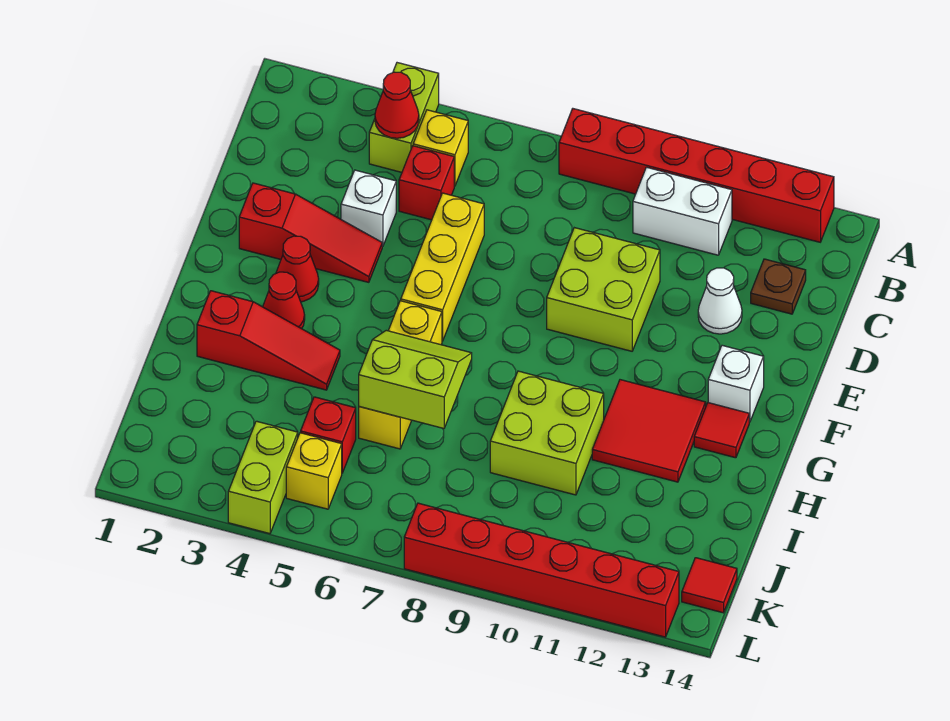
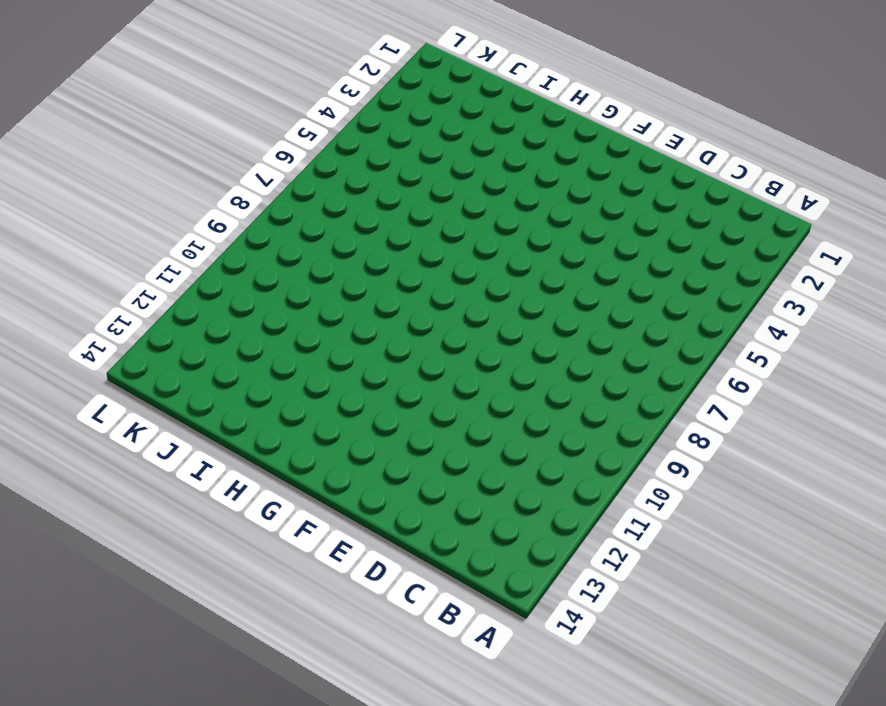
none -> lime brick A4:B4 level 1
none -> red brick A8:A13 level 1
none -> yellow brick B5 level 1

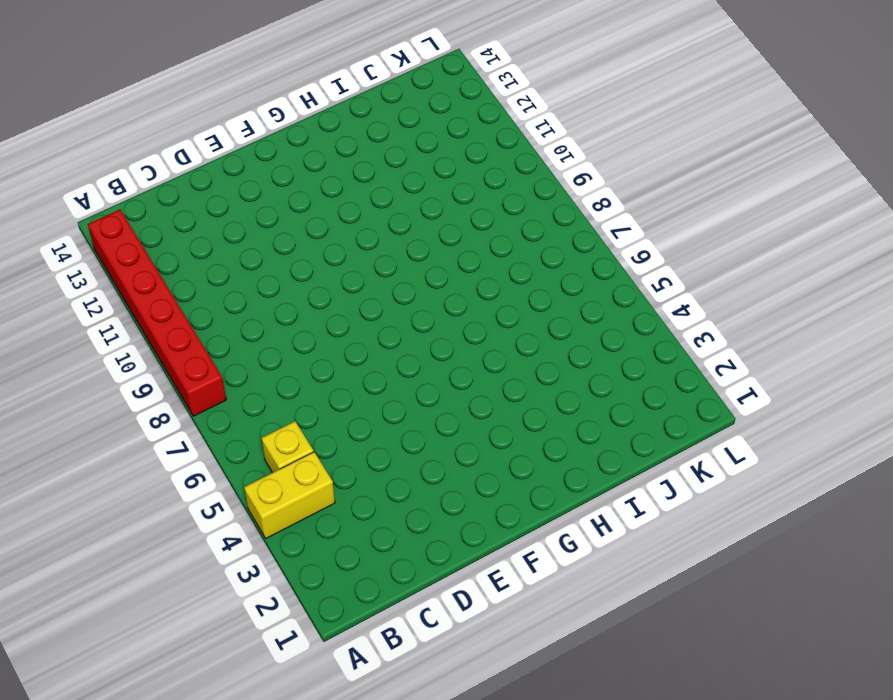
yellow brick A4:B4 level 1 -> lime brick A4:B4 level 1
none -> white brick B10:B11 level 1
none -> red brick C5 level 1
none -> brown plate C13 level 1

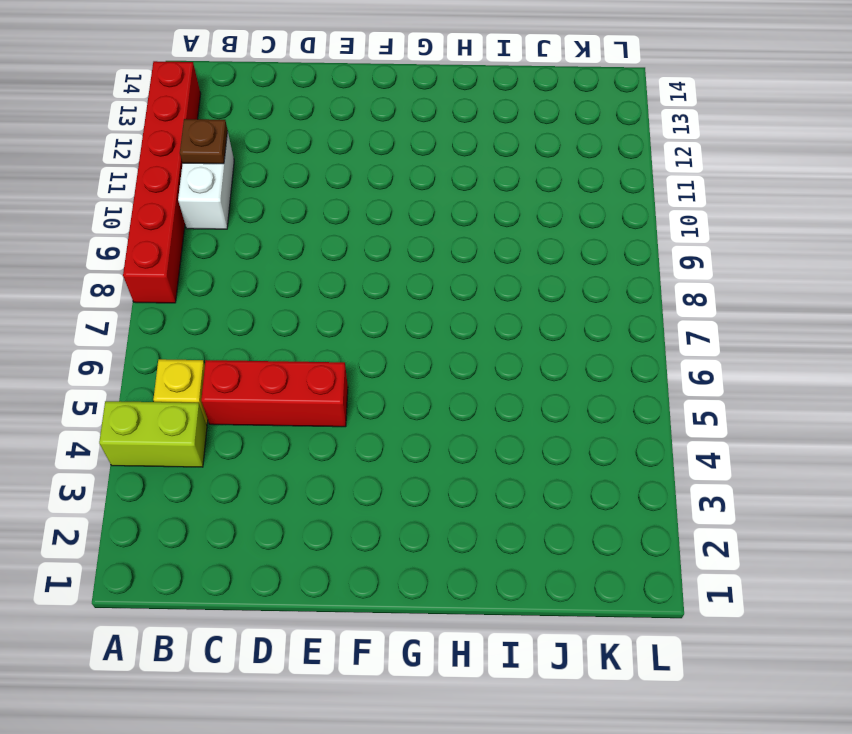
brown plate B11 level 2 -> brown plate C13 level 1
red brick C5:E5 level 1 -> red brick C5 level 1
none -> white brick D4 level 1
none -> yellow brick D6:F6 level 1
none -> lime brick D9:E10 level 1

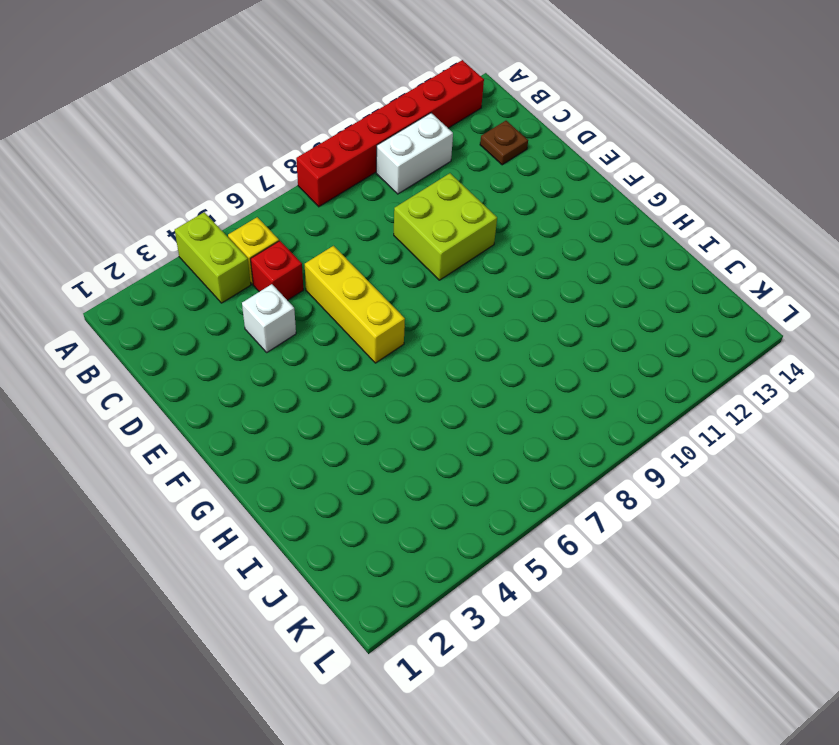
none -> white cone D12 level 1
none -> red slope E2:E4 level 1 top 2
none -> red cone F3 level 1

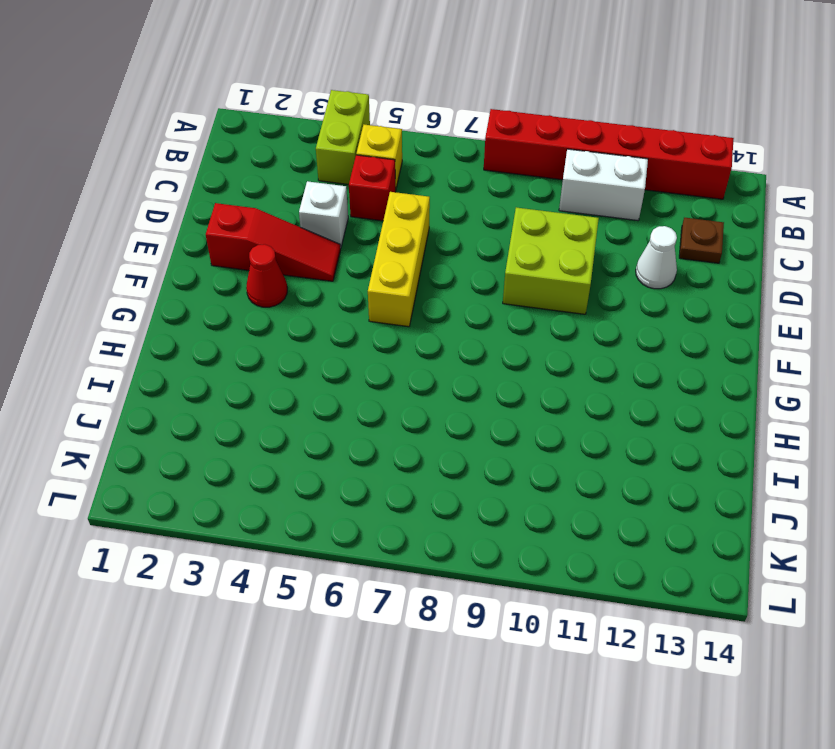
none -> white brick F13 level 1
none -> red cone G3 level 1
none -> yellow brick G6:I6 level 1

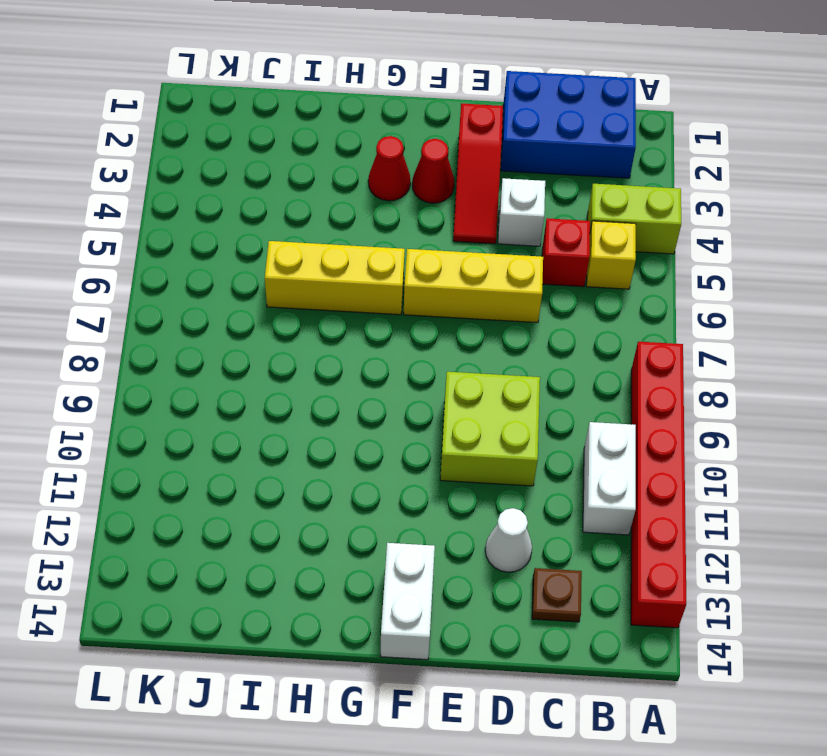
blue brick B1:D2 level 1 -> none
white brick F13:F14 level 1 -> white brick F13 level 1
none -> red tile G11:H12 level 1
none -> red tile G13 level 1
none -> red slope H2:H4 level 1 top 2

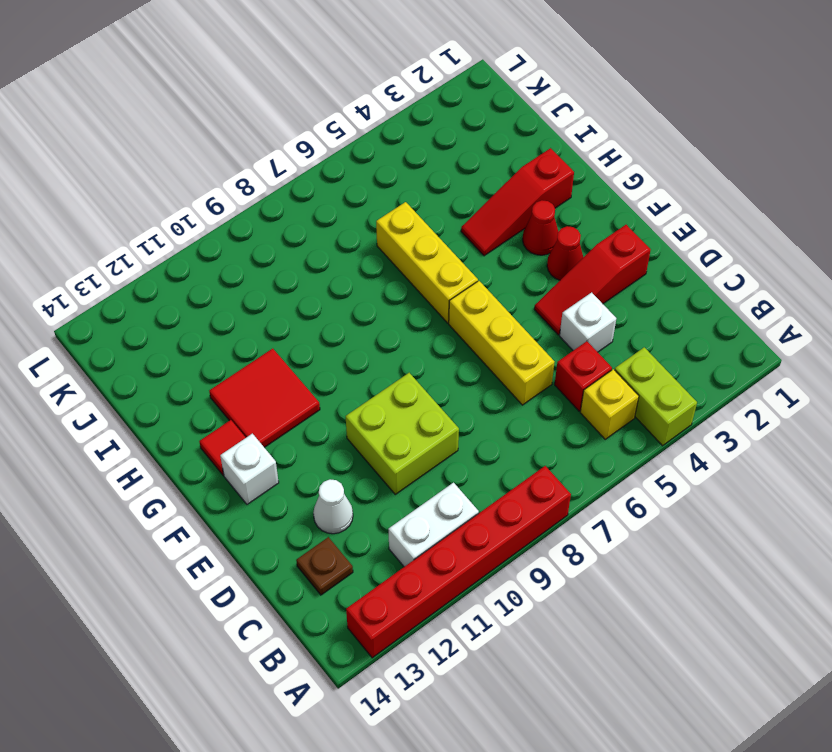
none -> lime brick H9:I10 level 1
none -> red brick J5 level 1
none -> lime brick K4:L4 level 1

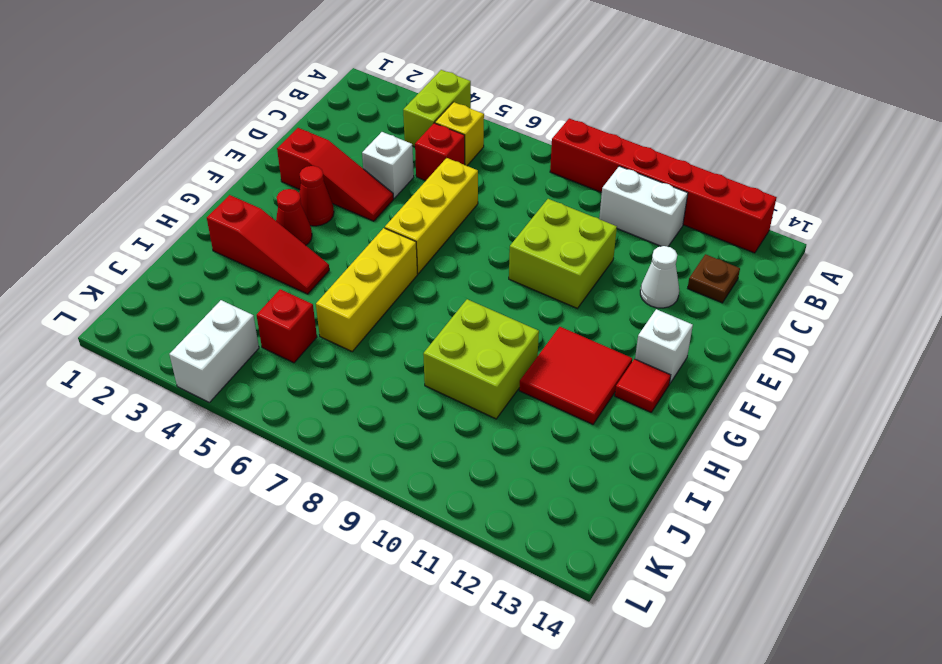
white brick K4:L4 level 1 -> lime brick K4:L4 level 1
none -> yellow brick K5 level 1
none -> red tile K14 level 1
none -> red brick L8:L13 level 1

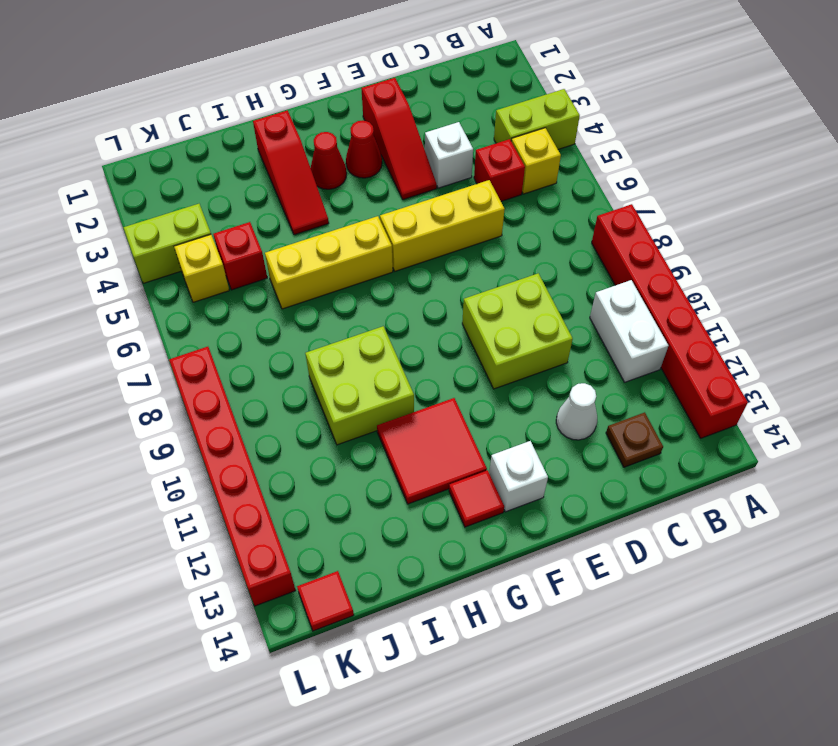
none -> red cone B4 level 2
none -> lime slope H6:I7 level 2 top I

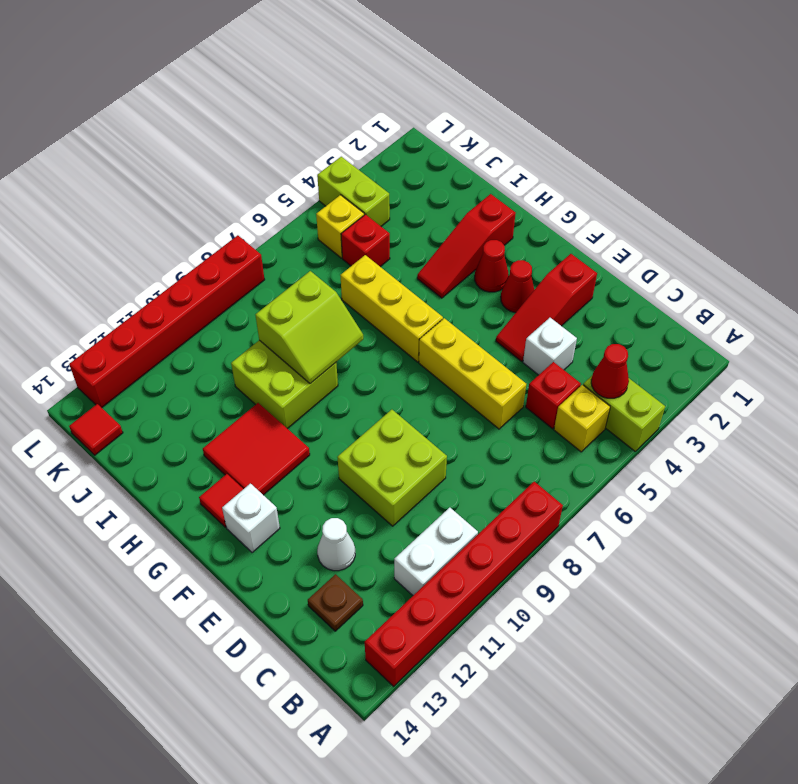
lime slope H8:I9 level 2 top I -> lime slope H6:I7 level 2 top I

